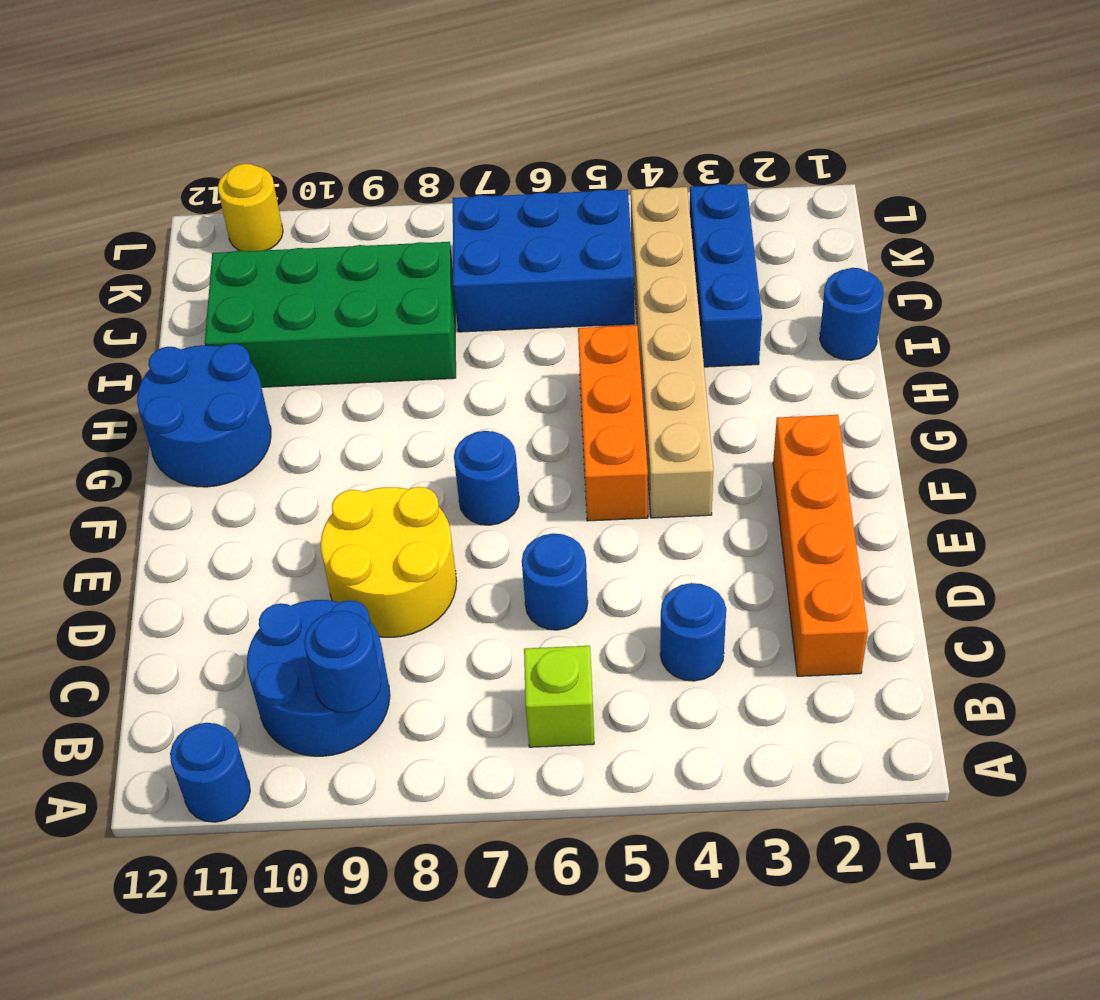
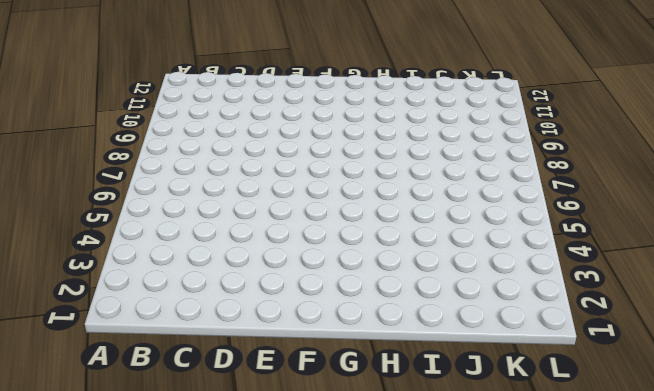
none -> blue round brick A11 level 1
none -> lime brick B6 level 1
none -> blue round brick B9:C10 level 1

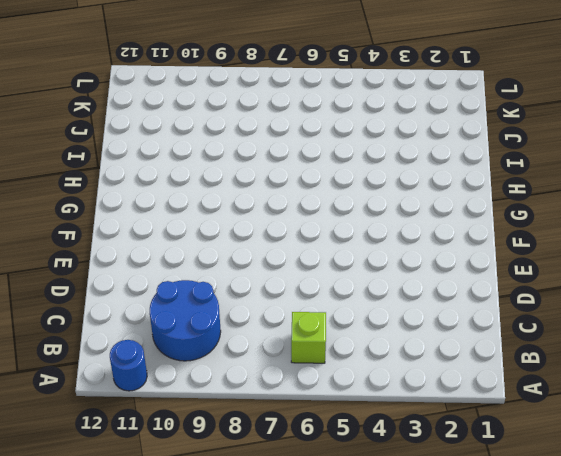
none -> orange brick C2:F2 level 1
none -> blue round brick C4 level 1
none -> blue round brick D6 level 1

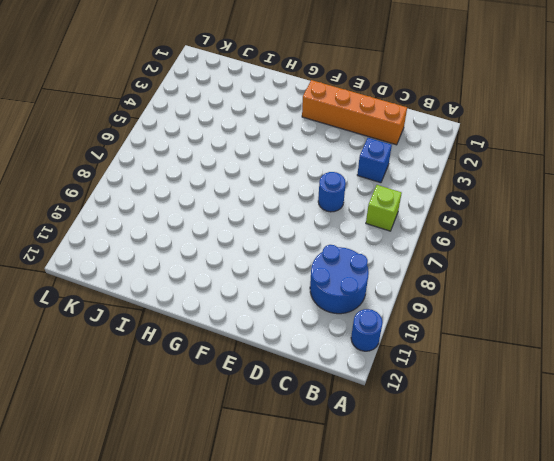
blue brick C4 level 1 -> blue round brick C4 level 1
none -> yellow round brick D8:E9 level 1
none -> tan brick F4:K4 level 1
none -> orange brick F5:H5 level 1

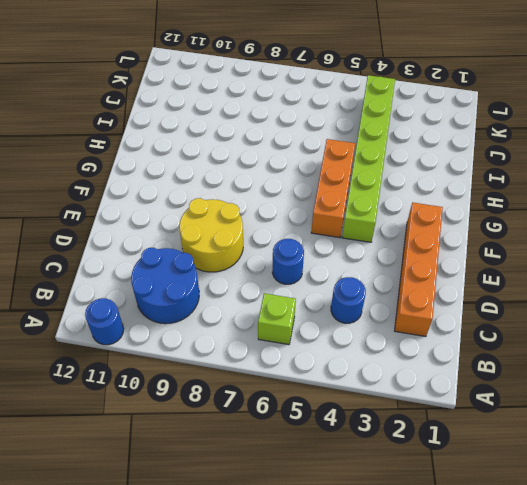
lime brick F4:K4 level 1 -> tan brick F4:K4 level 1
none -> blue round brick F7 level 1
none -> blue round brick G11:H12 level 1
none -> blue round brick I1 level 1

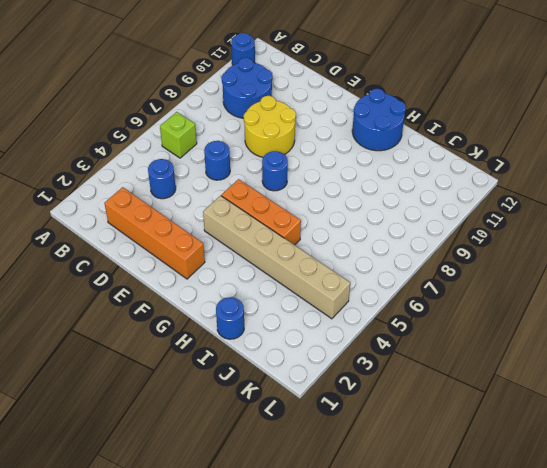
none -> blue brick I3:K3 level 1
none -> green brick I8:J11 level 1
none -> blue brick J5:K7 level 1

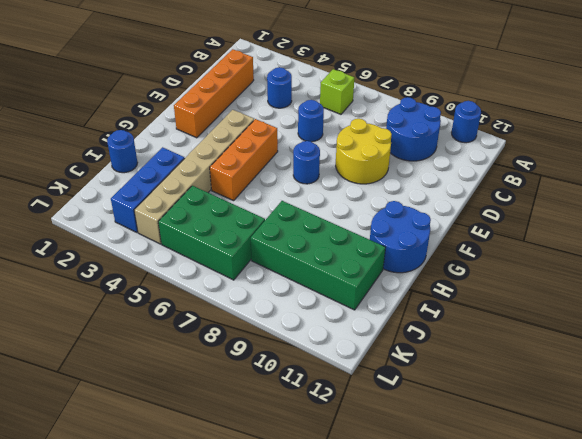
green brick J5:K7 level 1 -> blue brick J5:K7 level 1
none -> yellow round brick L11 level 1
none -> blue round brick B9 level 2

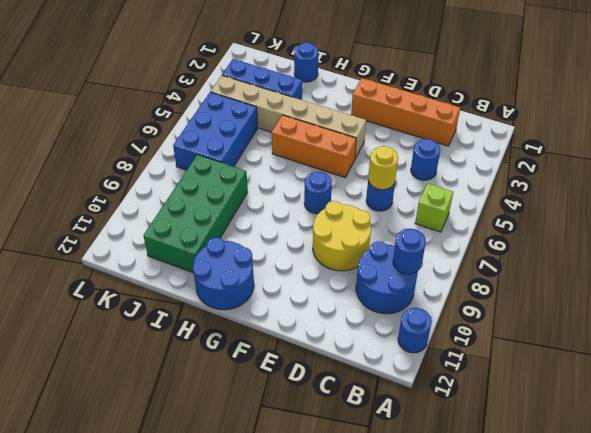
yellow round brick D6 level 2 -> yellow round brick L11 level 1

